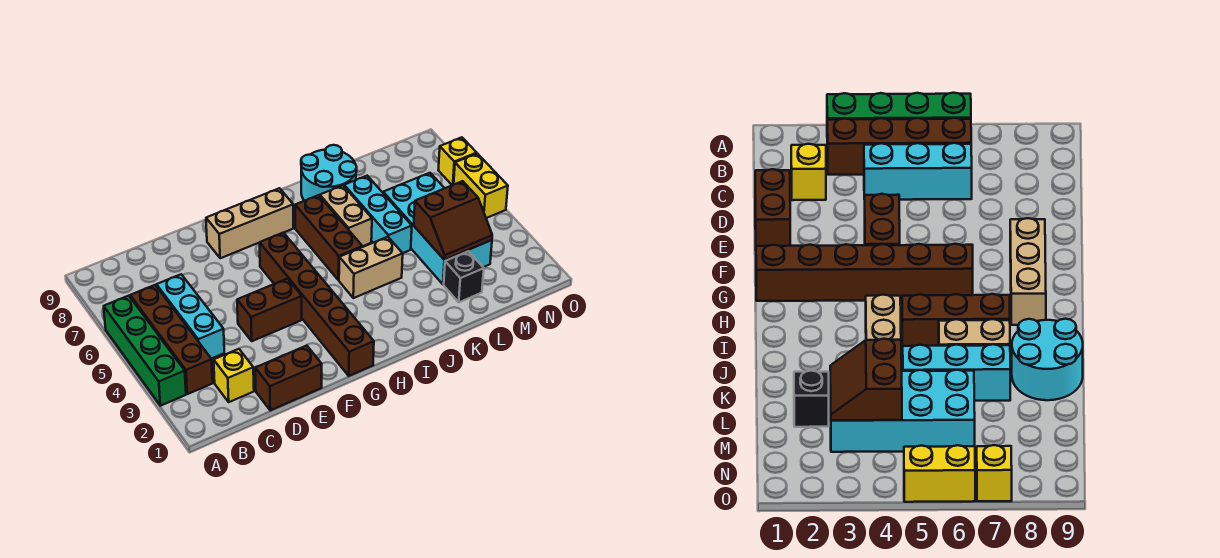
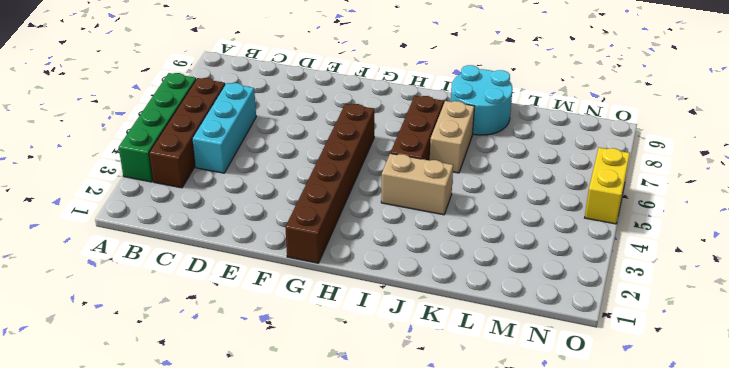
none -> yellow brick C2 level 1
none -> brown brick D1:E1 level 1
none -> brown brick E4:F4 level 1

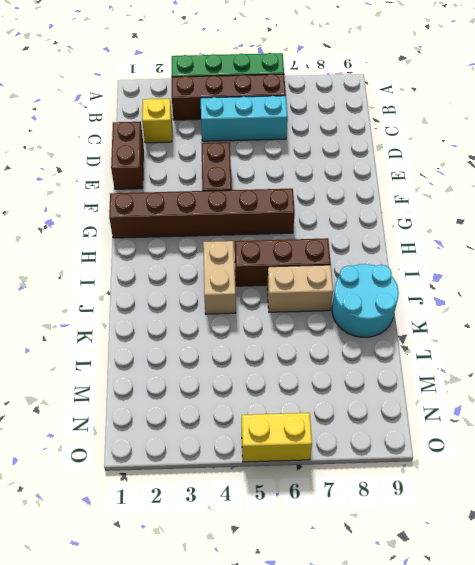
none -> tan brick F8:H8 level 1
none -> cyan brick K5:K7 level 1
none -> black brick L2 level 1

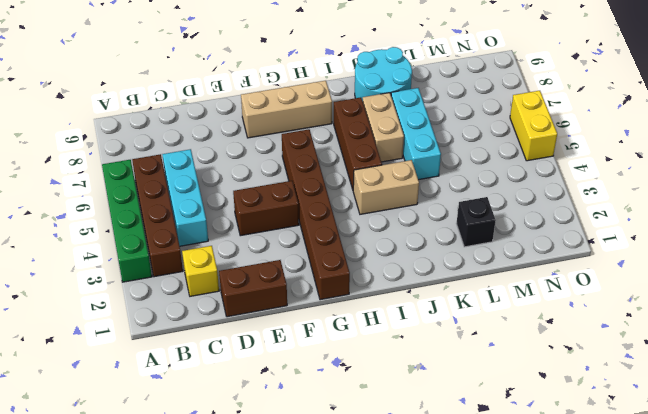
none -> cyan brick L3:M6 level 1
none -> yellow brick O7 level 1
none -> brown slope L3:M4 level 2 top 4

